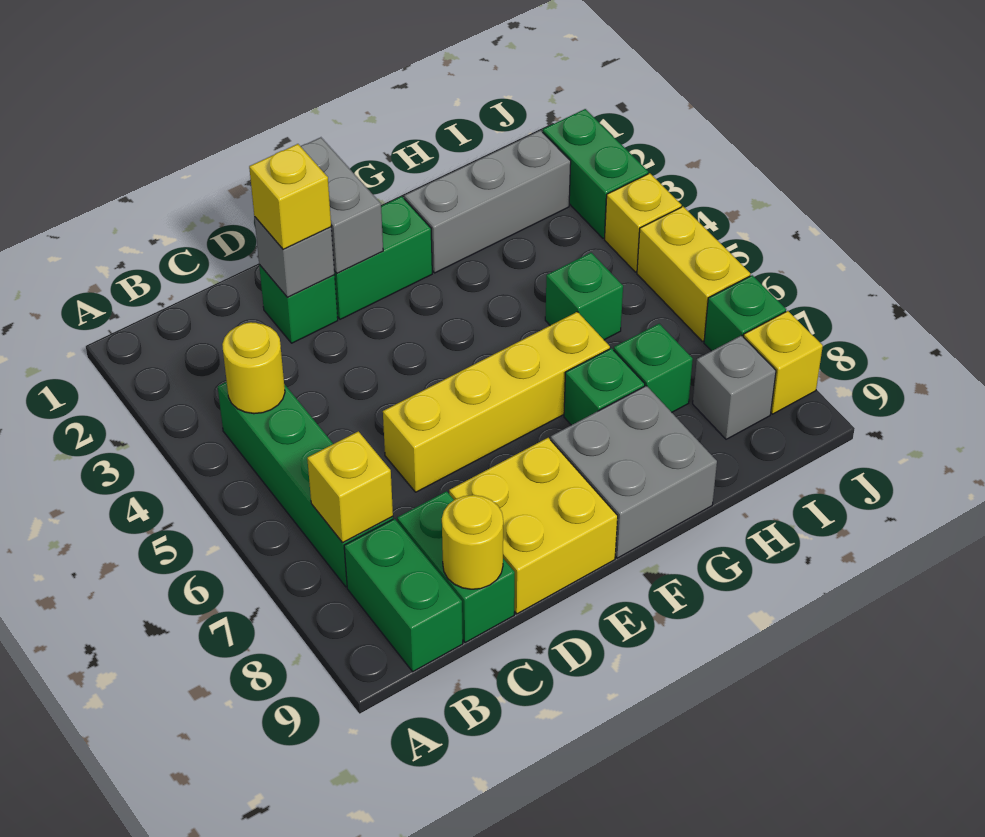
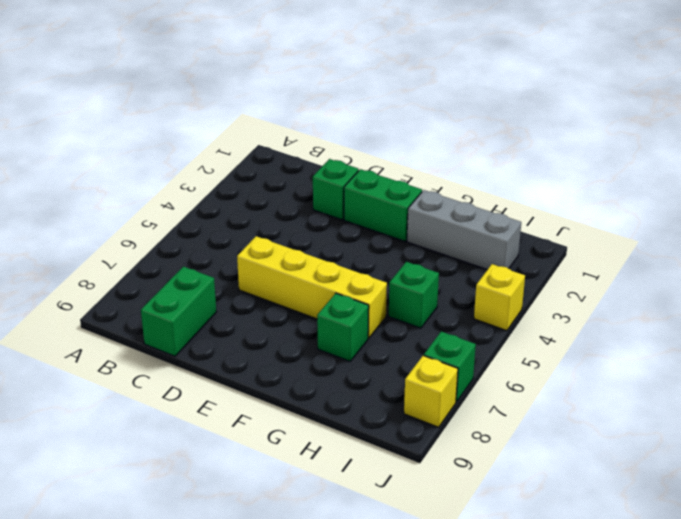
none -> green brick B4:B7 level 1
none -> green brick B8:B9 level 1
none -> yellow brick D8:E9 level 1

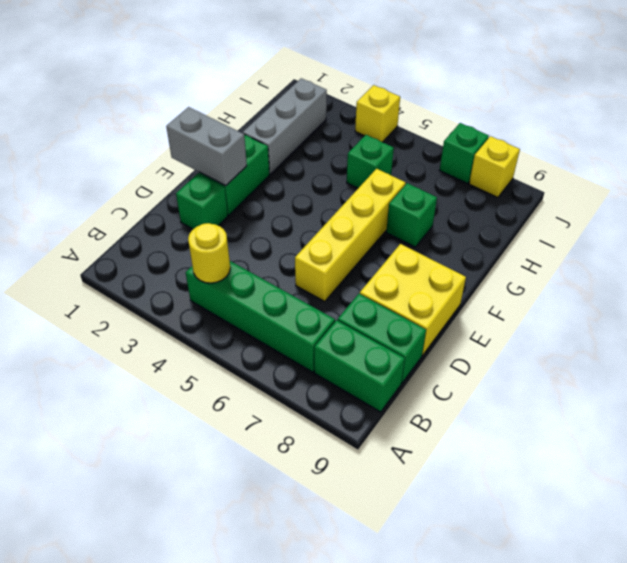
none -> grey brick F8:G9 level 1
none -> green brick H7 level 1
none -> grey brick I8 level 1

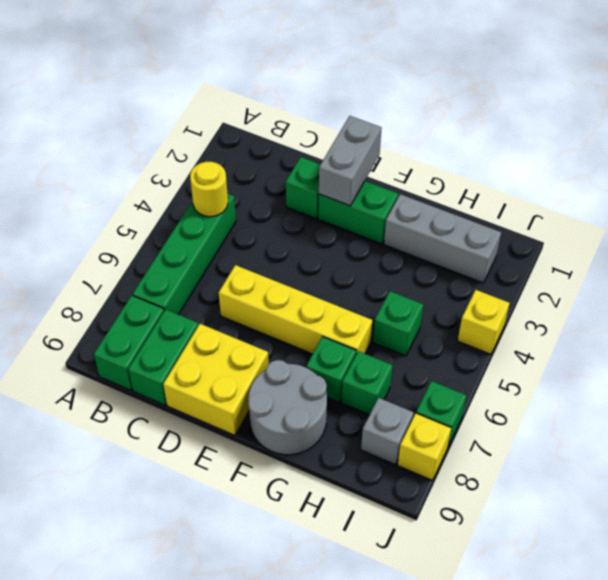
grey round brick F8:G9 level 1 -> grey brick F8:G9 level 1
none -> green brick J2:J3 level 1
none -> yellow brick J5:J6 level 1
none -> yellow brick B7 level 2

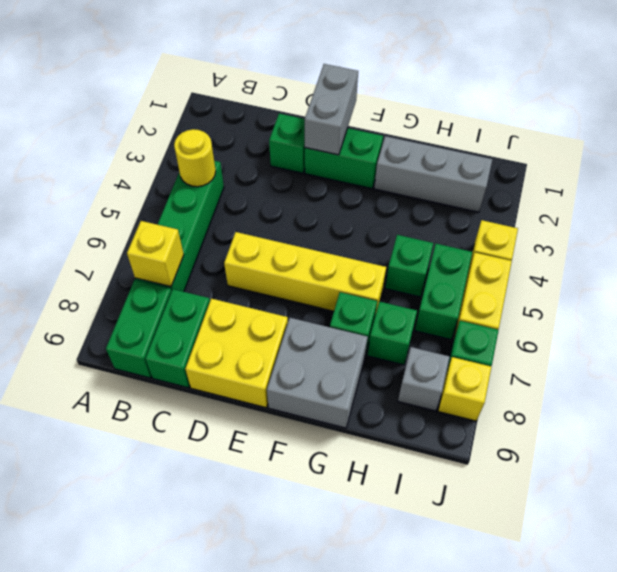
green brick I5:I6 level 1 -> green brick J2:J3 level 1
none -> yellow round brick C9 level 2
none -> grey brick D2 level 2
none -> yellow brick D2 level 3

